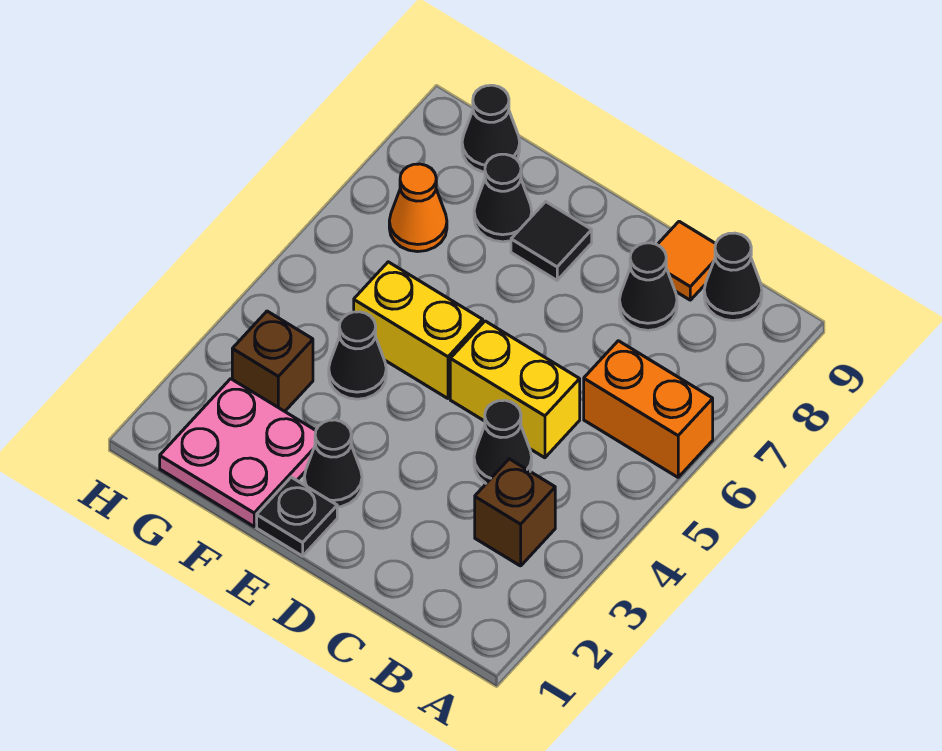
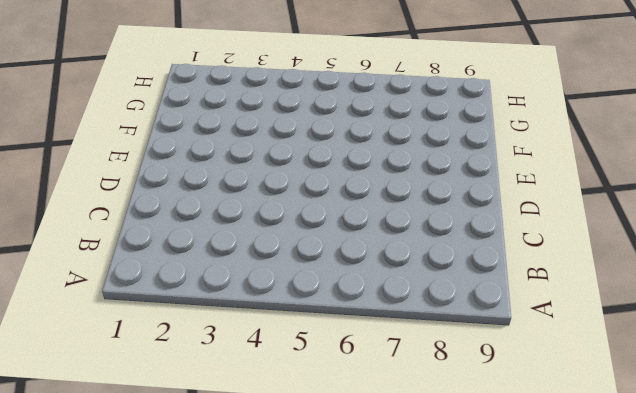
none -> orange brick A6:B6 level 1
none -> brown brick B3 level 1
none -> black cone B9 level 1

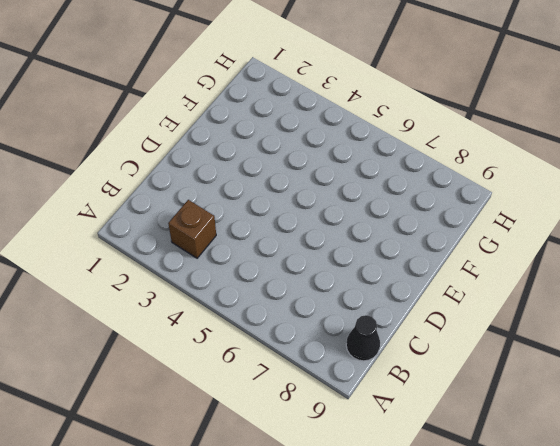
none -> orange brick A6:B6 level 1
none -> black cone C4 level 1
none -> yellow brick C5:D5 level 1

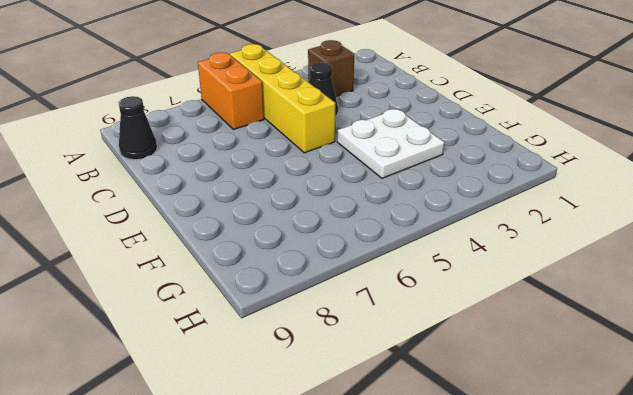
yellow brick A5:D5 level 1 -> yellow brick C5:D5 level 1
white plate E3:F4 level 1 -> black cone F4 level 1
none -> black cone C8 level 1
none -> orange tile C9 level 1
none -> black plate E1 level 1

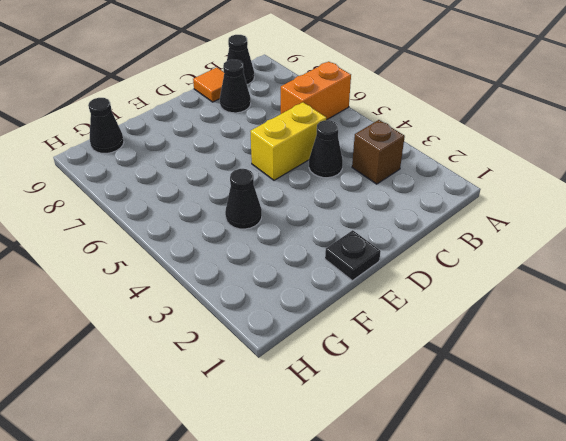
none -> black cone E2 level 1
none -> yellow brick E5:F5 level 1
none -> black tile E8 level 1

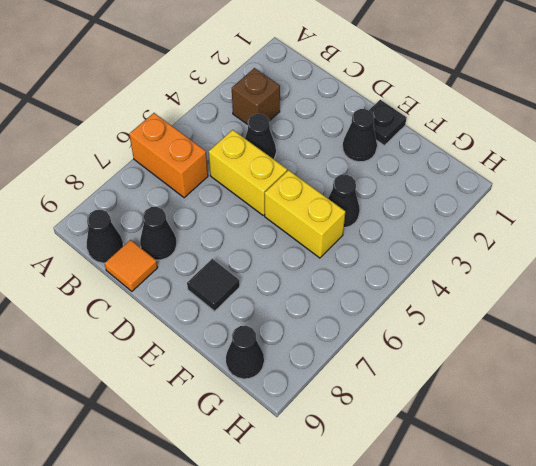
none -> pink plate F1:G2 level 1
none -> black cone F8 level 1
none -> brown brick G3 level 1

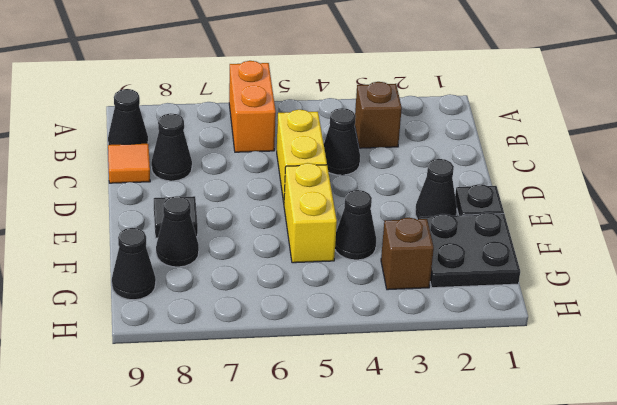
black plate F1:G2 level 1 -> pink plate F1:G2 level 1
none -> orange cone G7 level 1

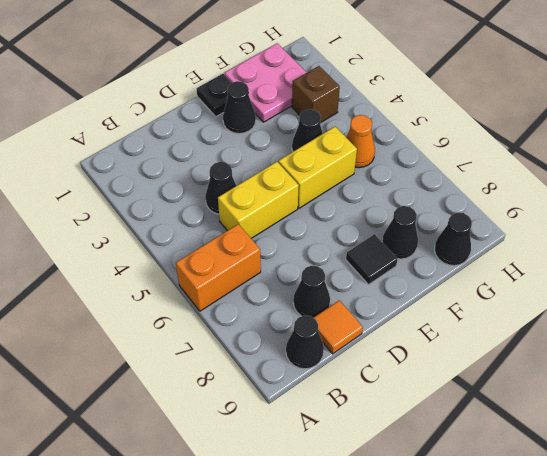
orange cone G5 level 1 -> orange cone G7 level 1
none -> brown brick B3 level 1

